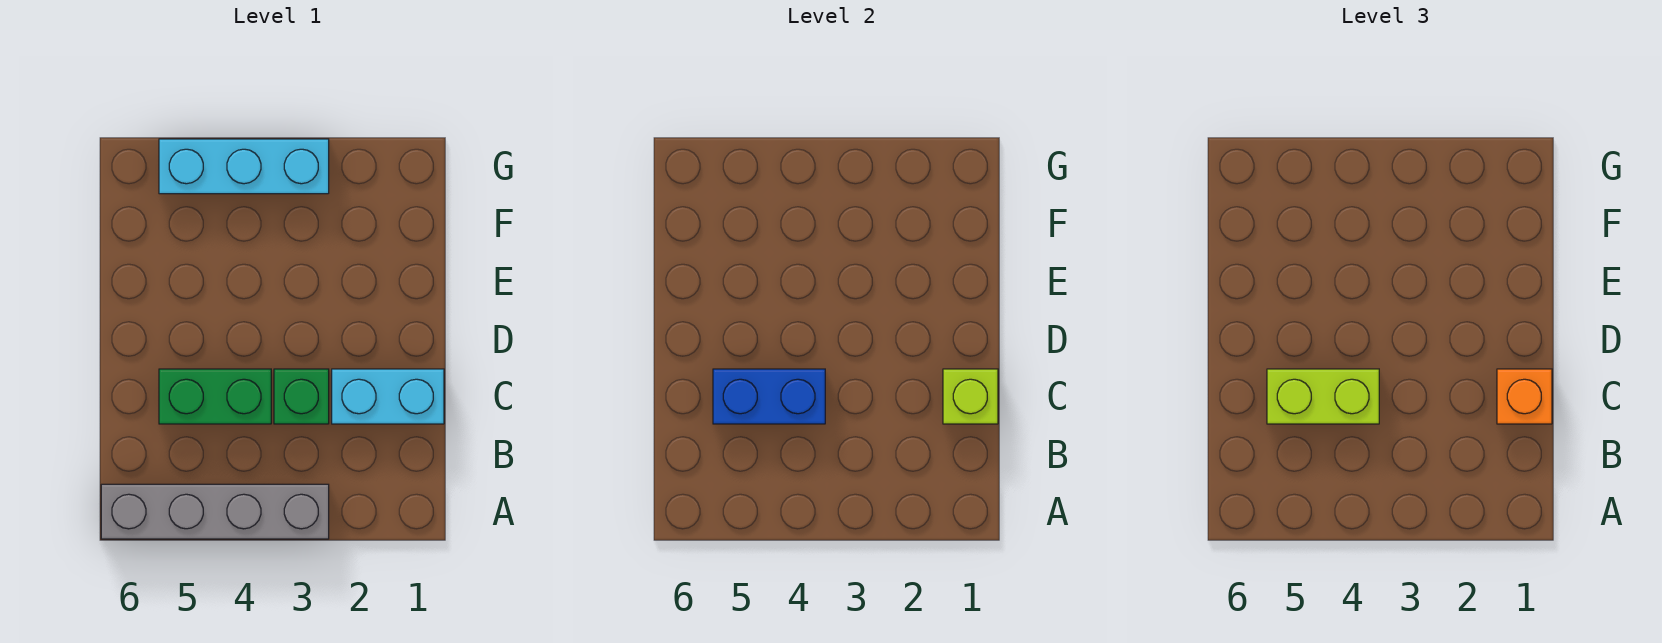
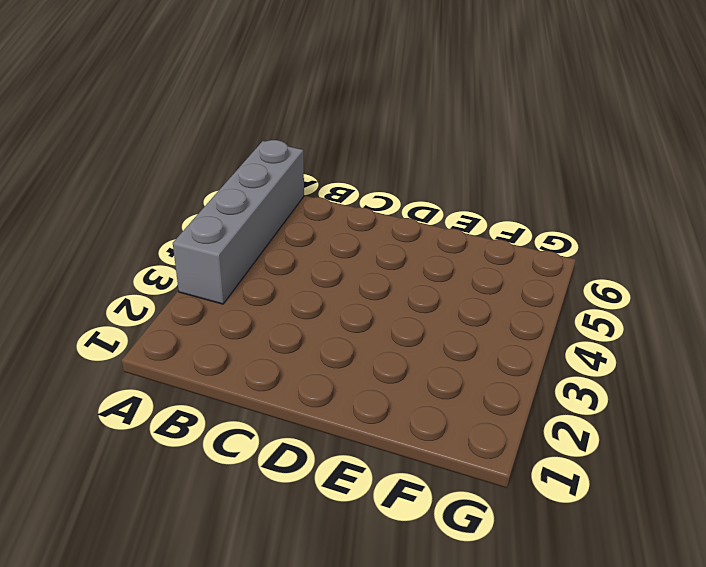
none -> cyan brick C1:C2 level 1
none -> green brick C3 level 1

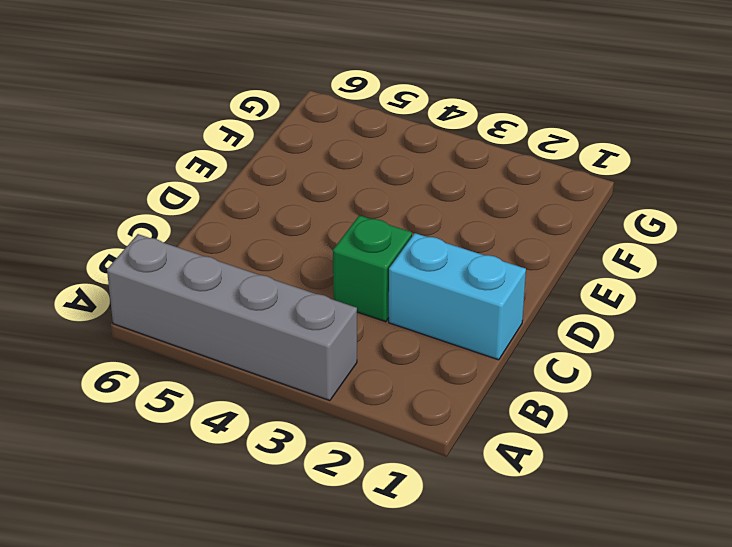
none -> green brick C4:C5 level 1
none -> cyan brick G3:G5 level 1

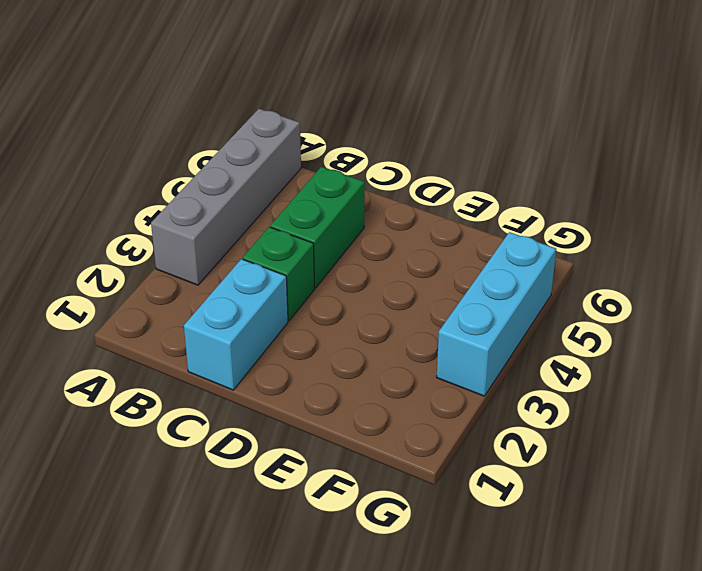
none -> lime brick C1 level 2
none -> blue brick C4:C5 level 2

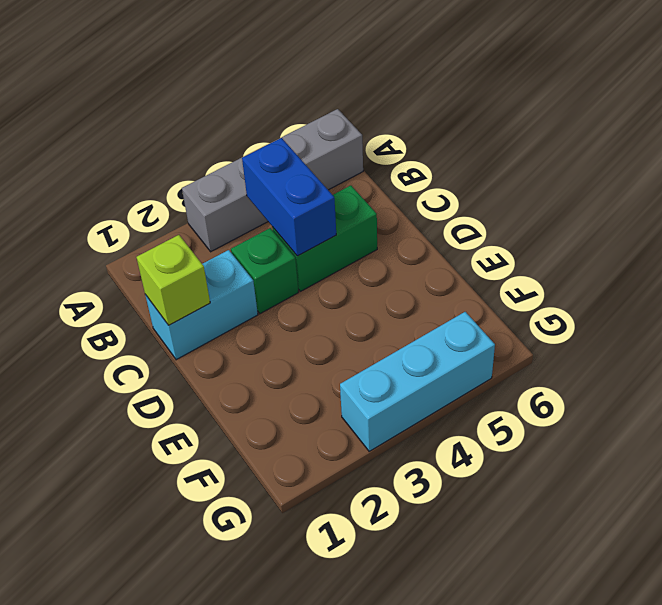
blue brick B4:C4 level 2 -> blue brick C4:C5 level 2
none -> orange brick C1 level 3
none -> lime brick C4:C5 level 3

